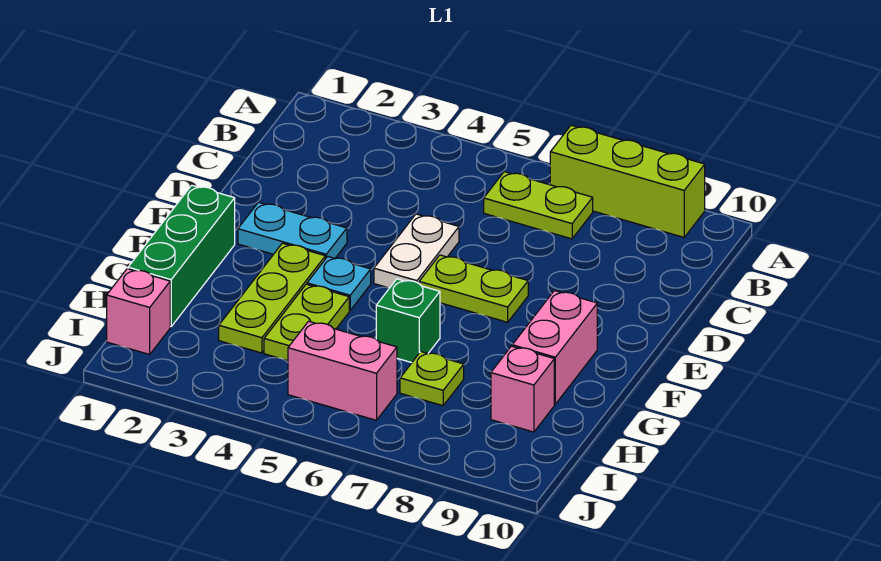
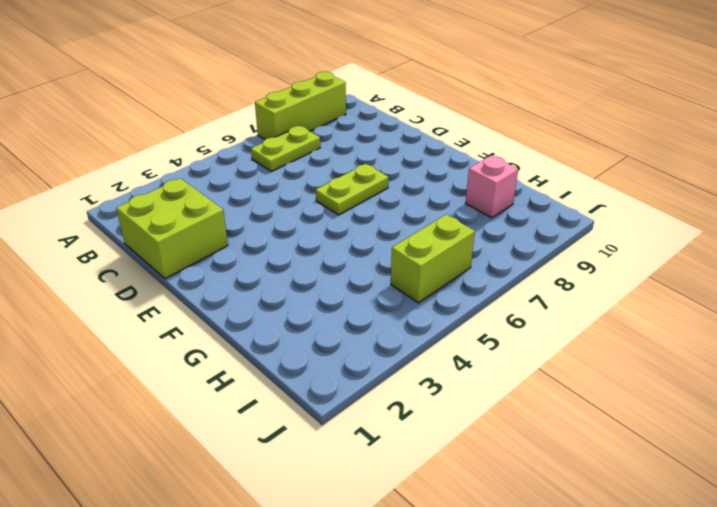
lime brick C1:D2 level 1 -> none
lime brick I5:I6 level 1 -> pink brick I5:I6 level 1
none -> white plate D5:E5 level 1
none -> cyan plate E2:E3 level 1
none -> green brick F1:H1 level 1

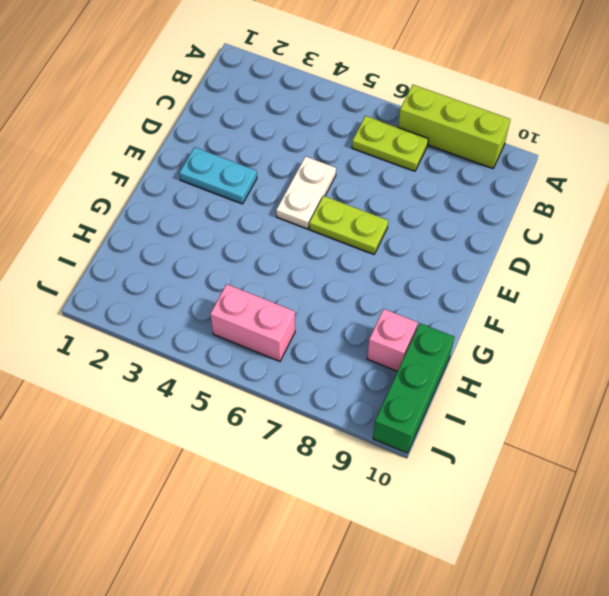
green brick H10:J10 level 1 -> green brick F1:H1 level 1
none -> lime plate F3:H3 level 1
none -> cyan plate F4 level 1
none -> pink brick F9:G9 level 1

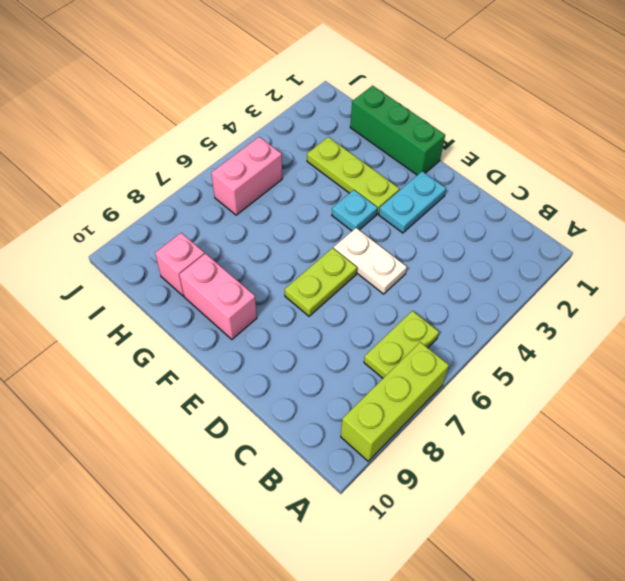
none -> lime plate G4:H4 level 1
none -> green brick G6 level 1
none -> lime plate H7 level 1

